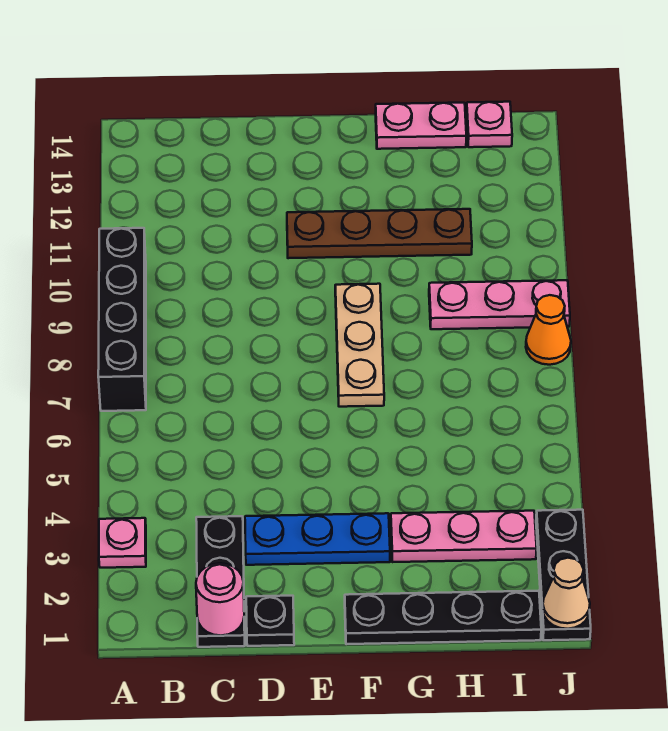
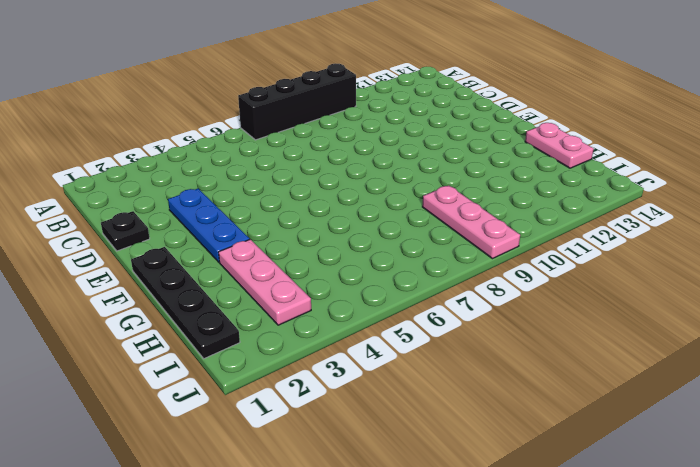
none -> pink plate A3 level 1
none -> black plate C1:C3 level 1
none -> brown plate E11:H11 level 1

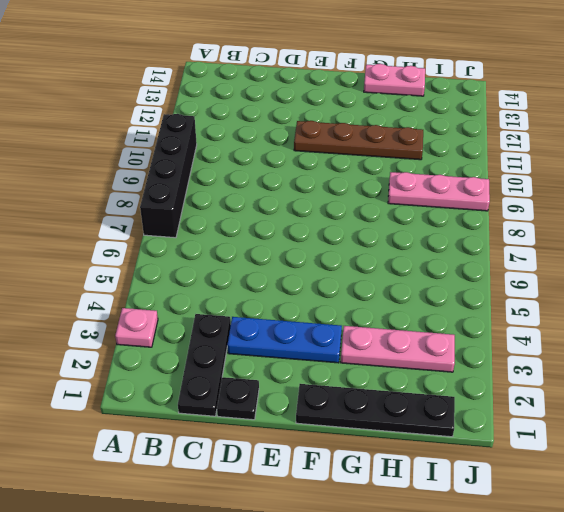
none -> tan plate F7:F9 level 1
none -> pink plate I14 level 1
none -> black plate J1:J3 level 1

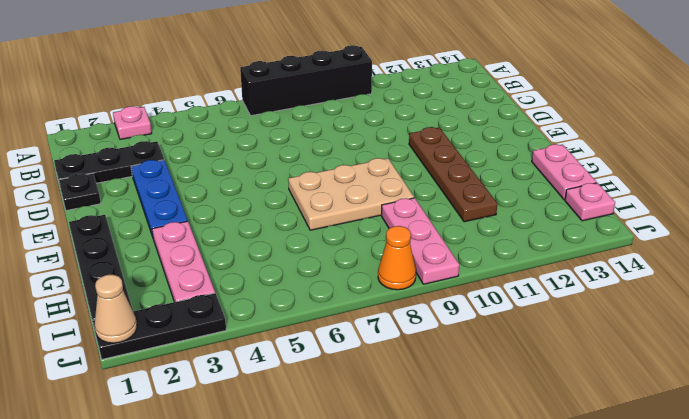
tan plate F7:G9 level 1 -> tan plate F7:F9 level 1
none -> pink round brick C1 level 2

